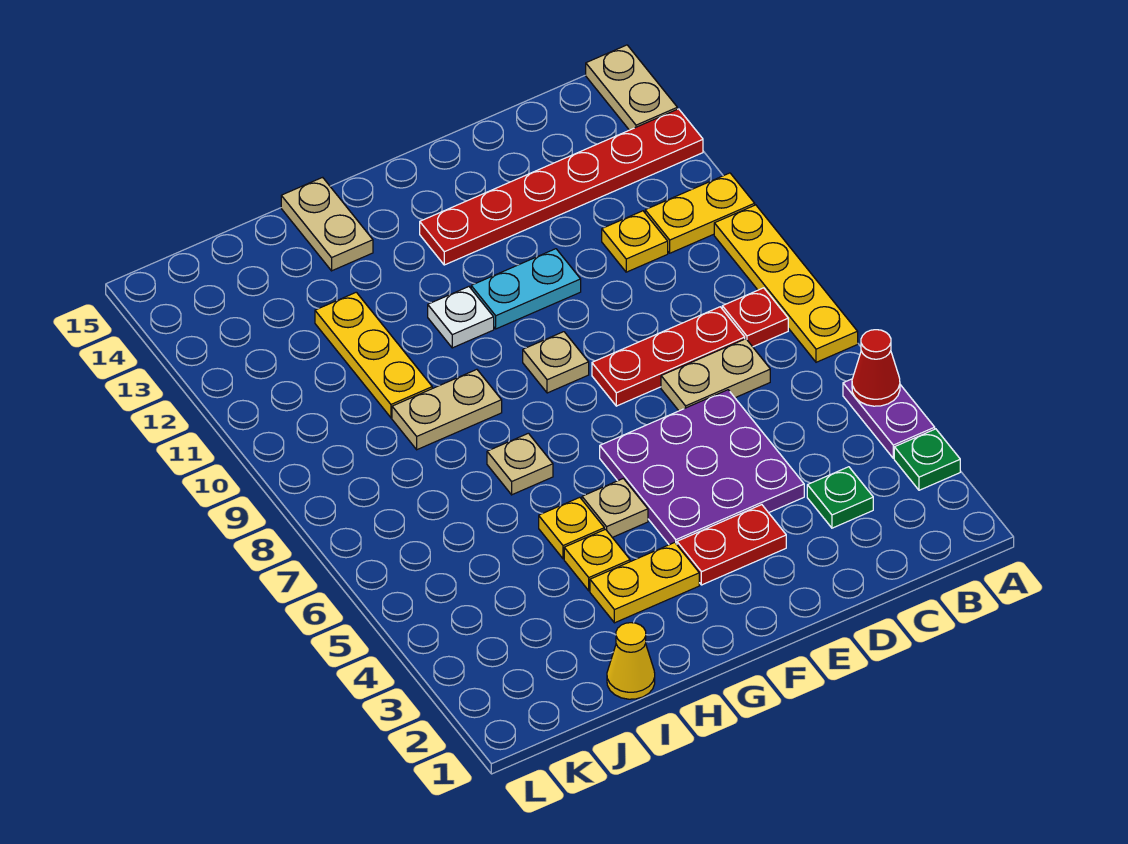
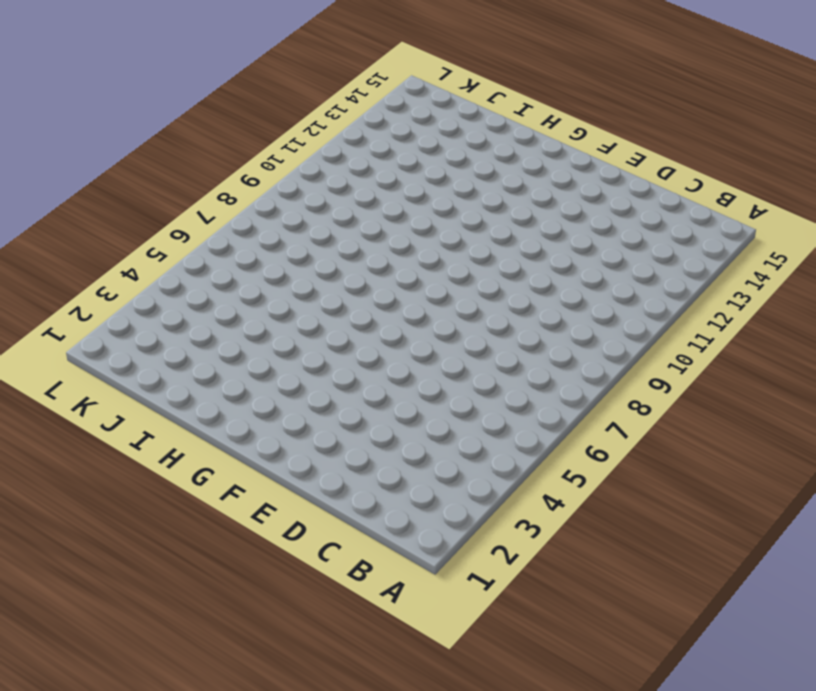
none -> green plate A3 level 1
none -> purple plate A4:A5 level 1
none -> yellow plate A7:A10 level 1

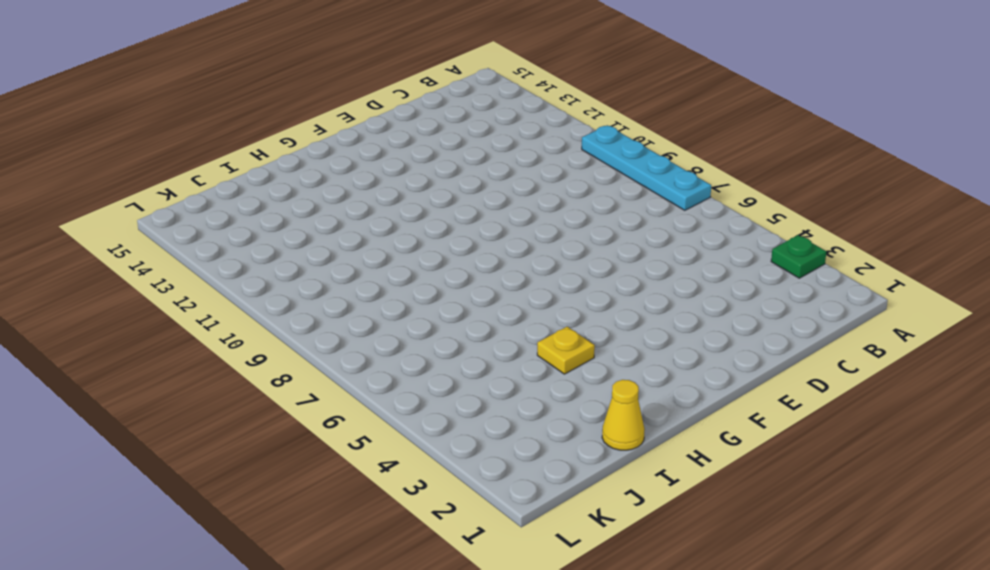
cyan plate A7:A10 level 1 -> yellow plate A7:A10 level 1
none -> purple plate A4:A5 level 1
none -> yellow plate A11:B11 level 1
none -> red plate A13:F13 level 1

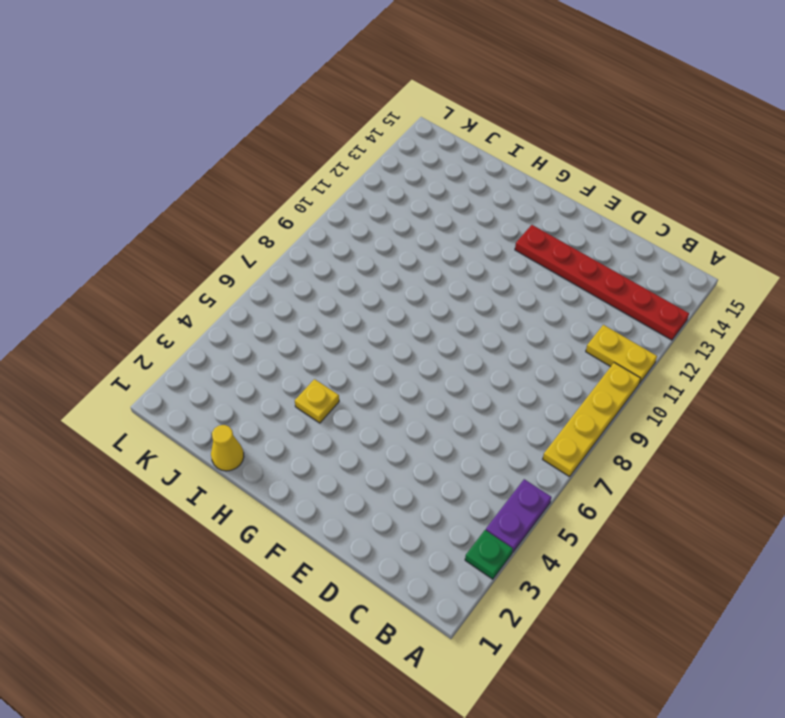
none -> tan plate A14:A15 level 1
none -> red plate B8 level 1
none -> green plate C3 level 1

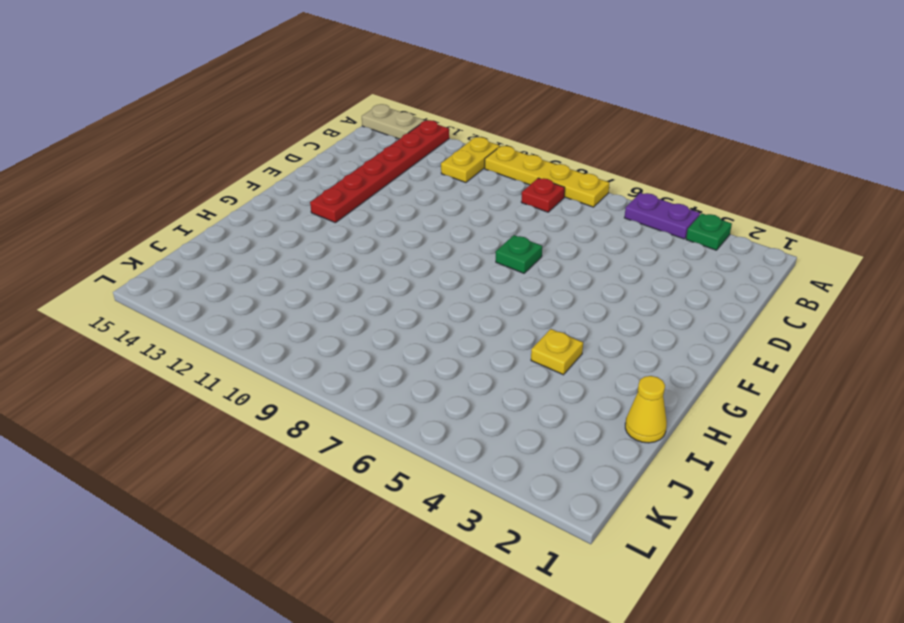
green plate E7 level 1 -> green plate C3 level 1
none -> tan plate C7:D7 level 1
none -> red plate C8:E8 level 1
none -> yellow plate C11 level 1

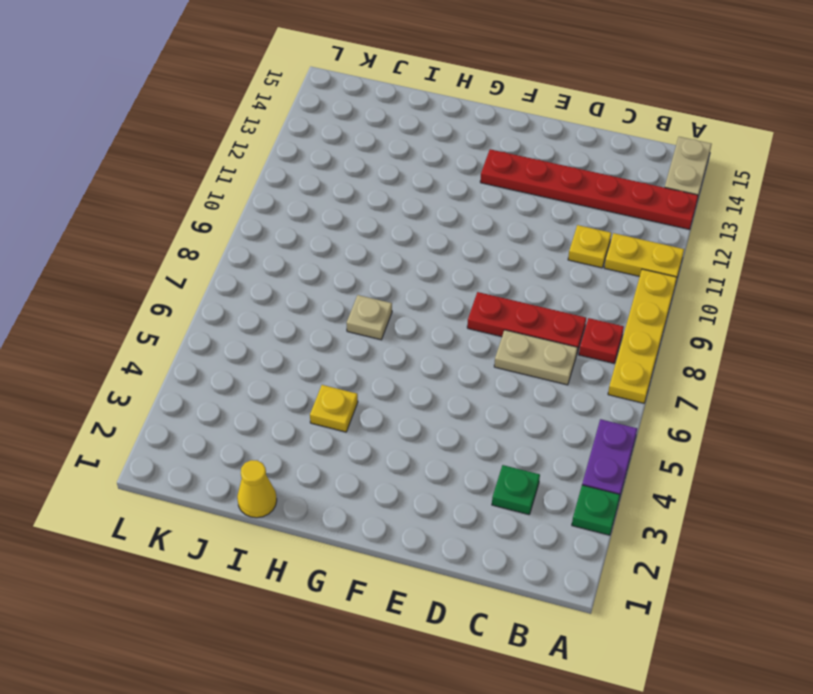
none -> purple plate D4:F6 level 1
none -> red plate E3:F3 level 1
none -> cyan plate E11:F11 level 1

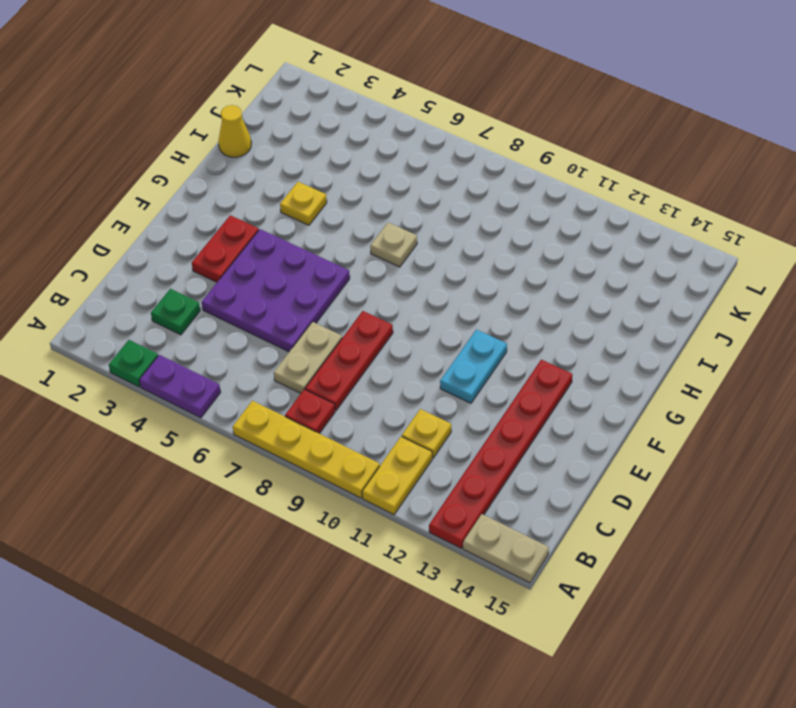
none -> tan plate F9 level 1
none -> yellow plate G3:H3 level 1
none -> tan plate G5 level 1

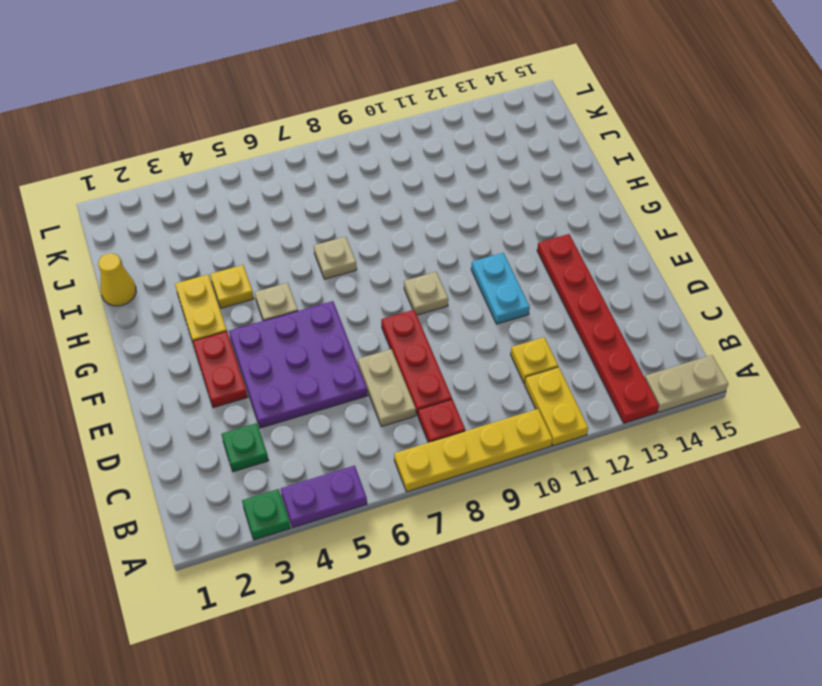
none -> white plate G11 level 1
none -> yellow plate H5 level 1
none -> tan plate H9:I9 level 1

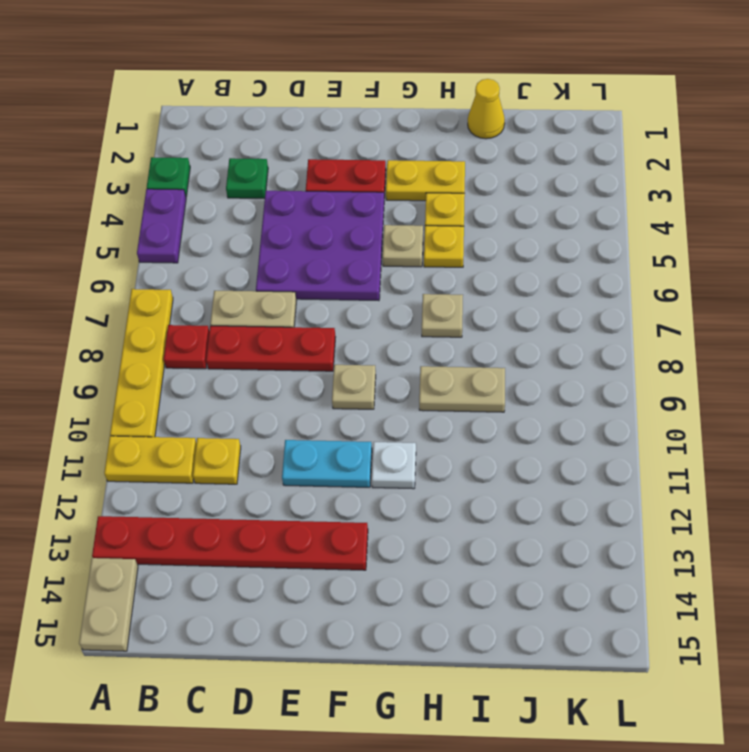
none -> tan plate H14:H15 level 1
none -> yellow plate I10:I12 level 1
none -> red cone A5 level 2

